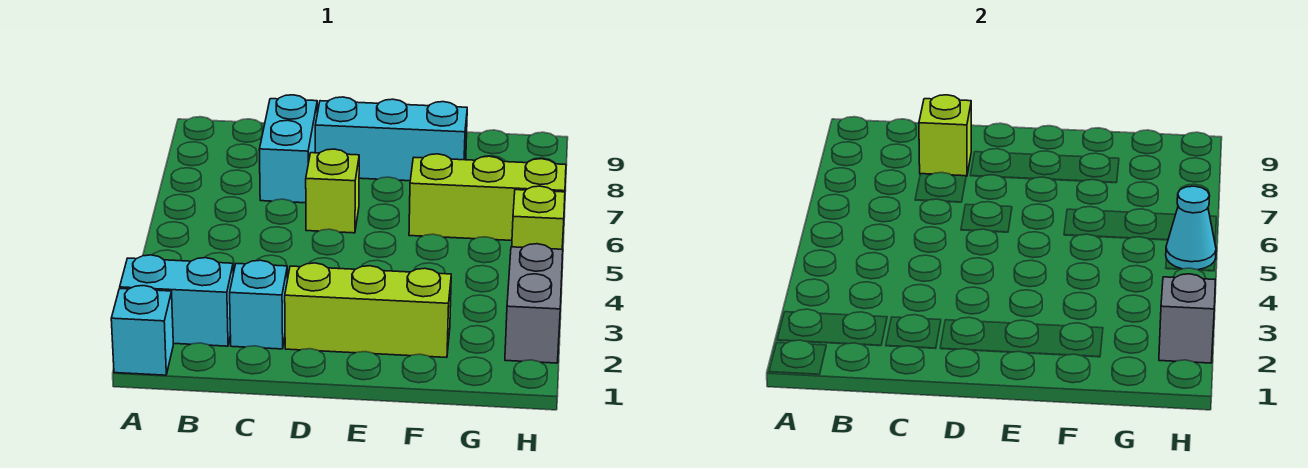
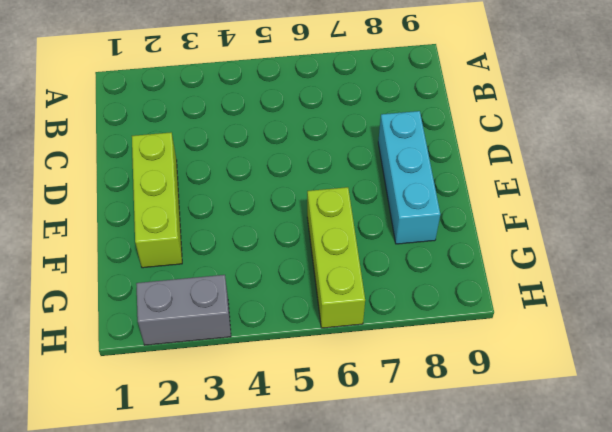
none -> cyan brick A1 level 1
none -> cyan brick A2:B2 level 1
none -> cyan brick C2 level 1

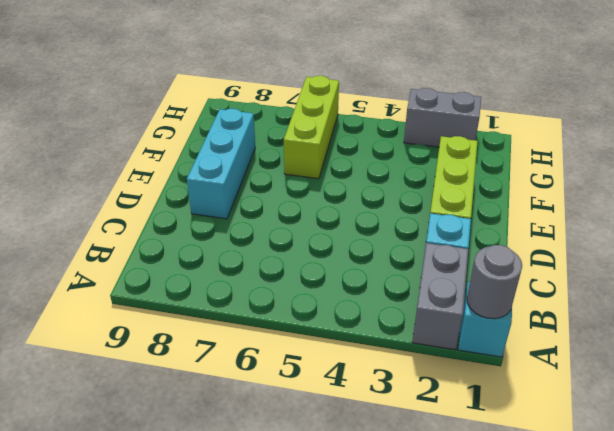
grey round brick A1 level 2 -> none
grey brick A2:B2 level 1 -> cyan brick A2:B2 level 1
none -> cyan brick C7:C8 level 1
none -> lime brick D6 level 1
none -> lime brick H5 level 1

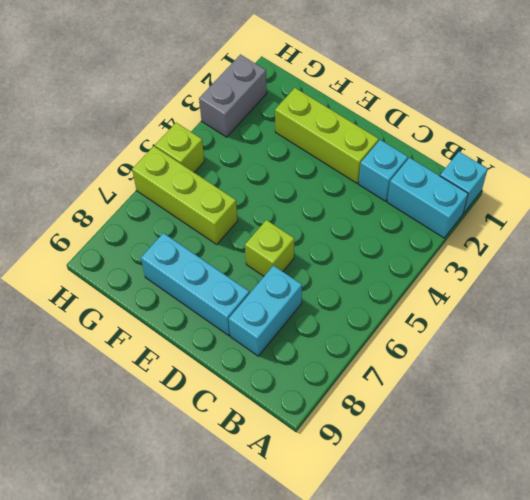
none -> lime brick C8 level 2
none -> grey brick H2 level 2
none -> cyan cone H5 level 2

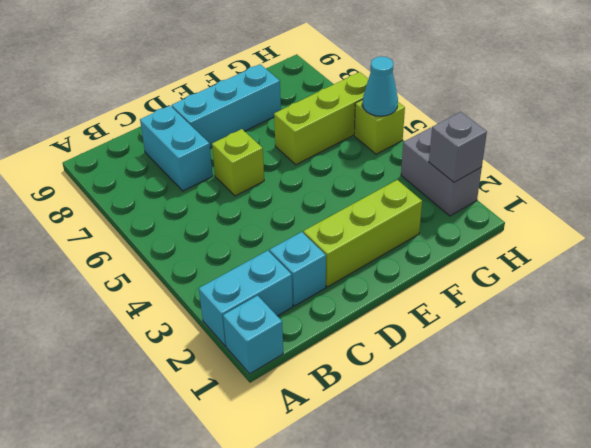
none -> lime brick C8 level 2

